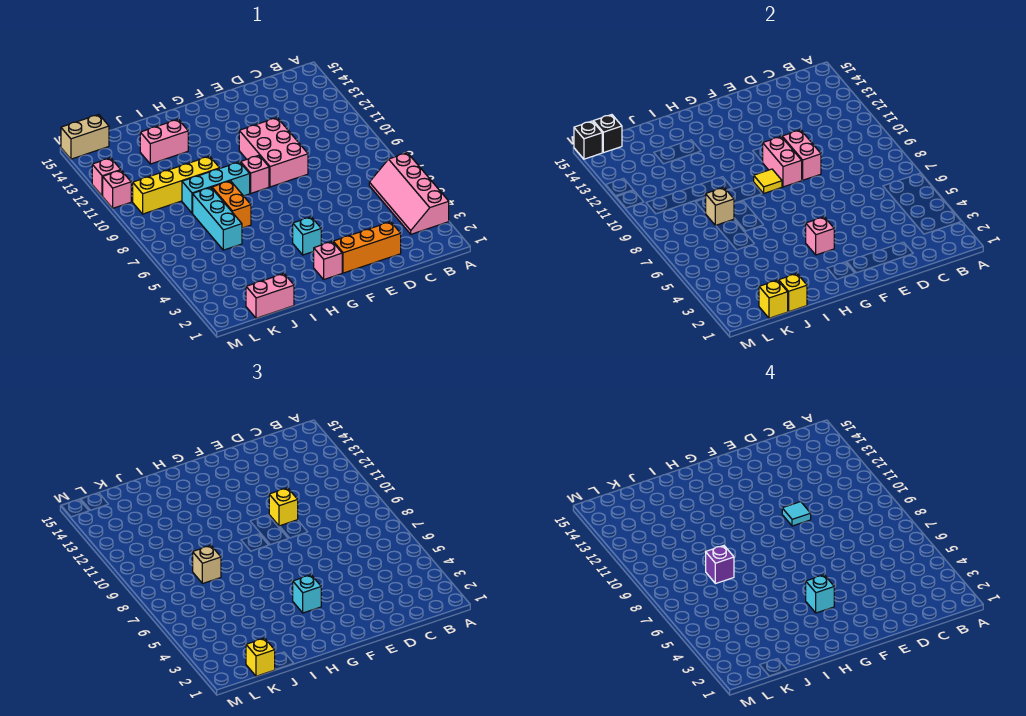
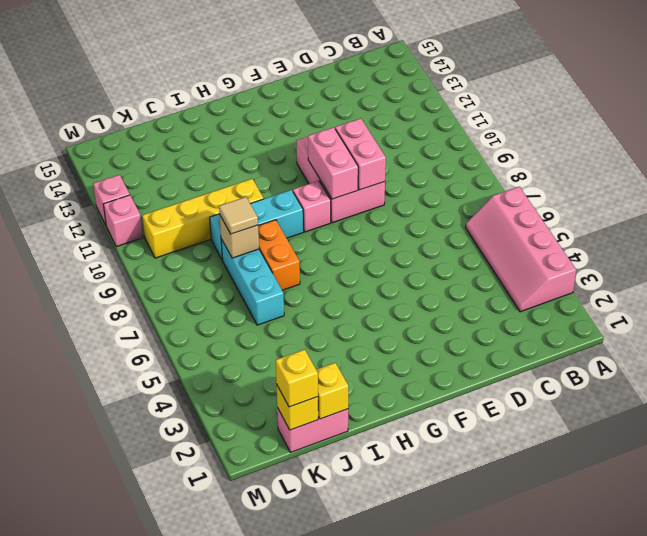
tan tile J8 level 3 -> tan brick J8 level 3
none -> orange brick D2:F2 level 1
none -> pink brick G2 level 1
none -> cyan brick G4 level 1
none -> pink brick I13:J13 level 1

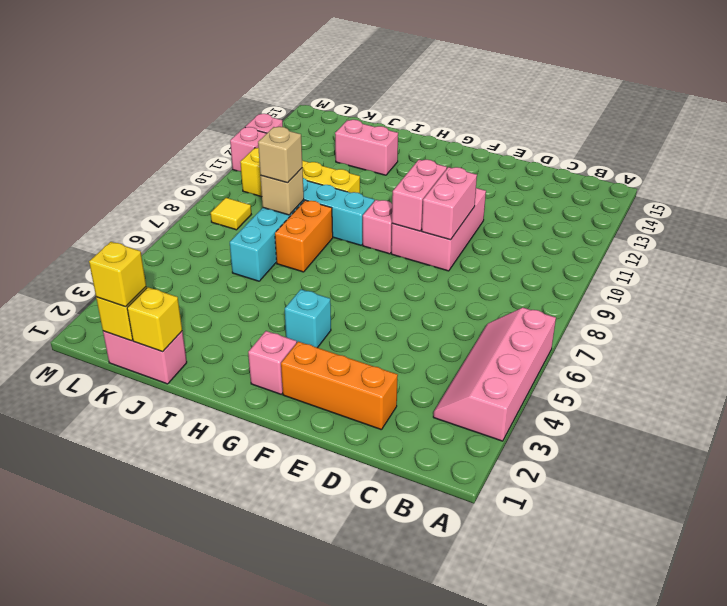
yellow tile L8 level 1 -> yellow tile G9 level 2
none -> tan brick L15:M15 level 1
none -> pink brick G4 level 2
none -> black brick L15 level 2
none -> black brick M15 level 2

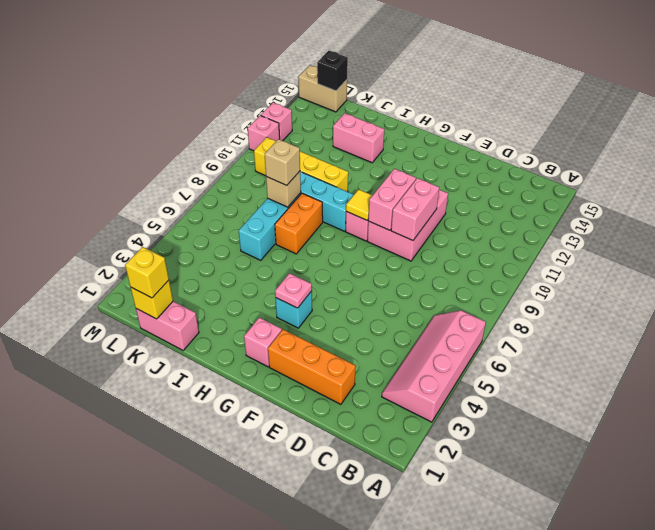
pink plate G4 level 2 -> pink brick G4 level 2
none -> yellow brick J1 level 2
none -> black brick M15 level 2
none -> yellow brick E10 level 3
none -> cyan brick G4 level 3

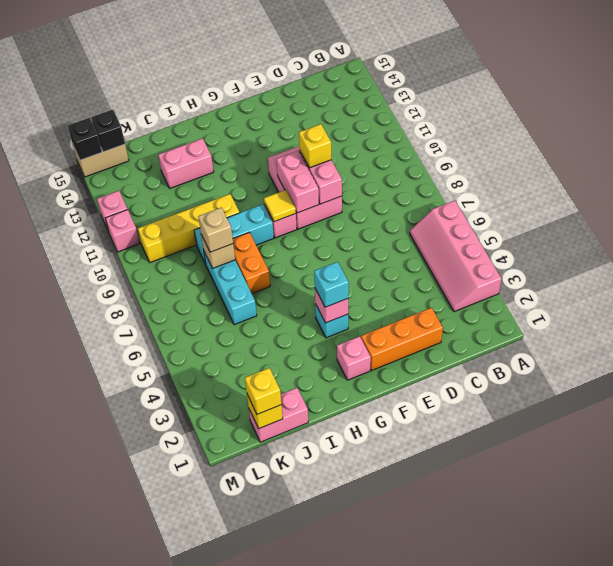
none -> yellow brick J1 level 2
none -> cyan tile E10 level 4
none -> cyan brick G4 level 4
none -> purple brick J8 level 4

